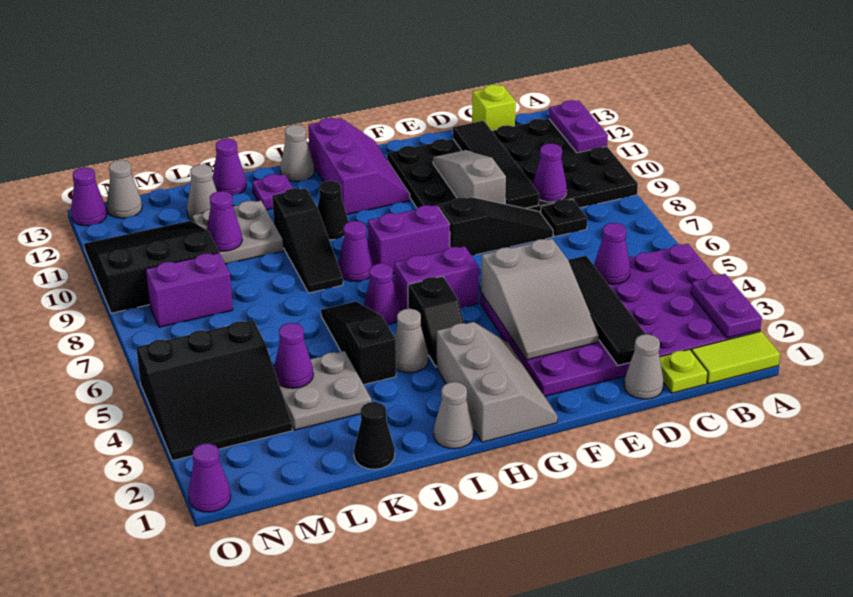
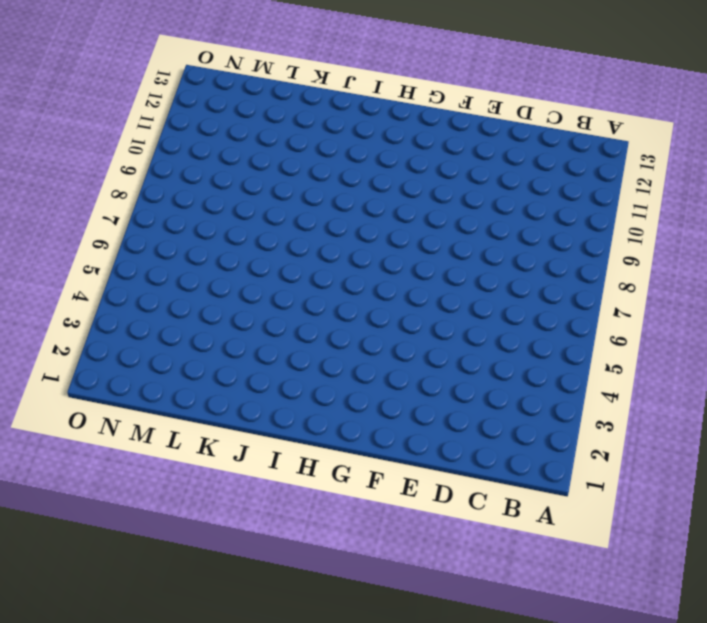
none -> lime tile A1:B1 level 1
none -> purple plate A2:F5 level 1
none -> black plate A9:F12 level 1
none -> lime plate C1 level 1

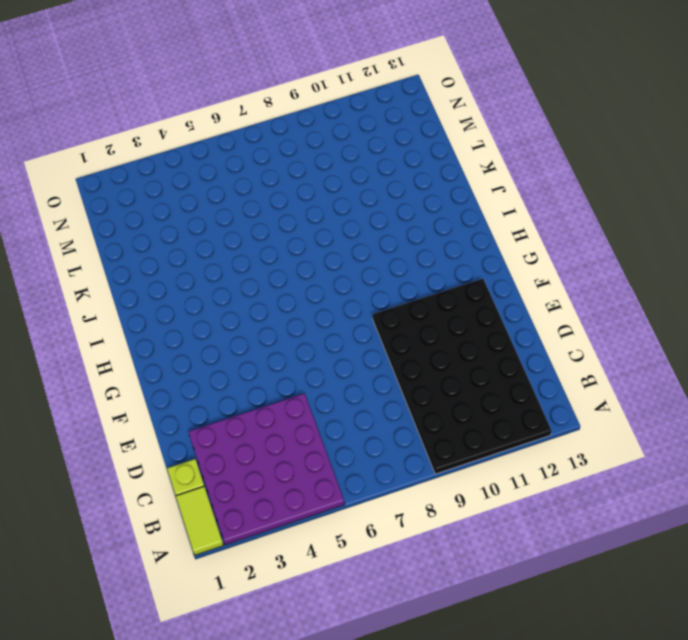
purple plate A2:D5 level 1 -> purple plate A2:F5 level 1
none -> black plate C8 level 1
none -> lime brick C13 level 1
none -> grey cone D1 level 1
none -> black slope D8:F8 level 1 top F

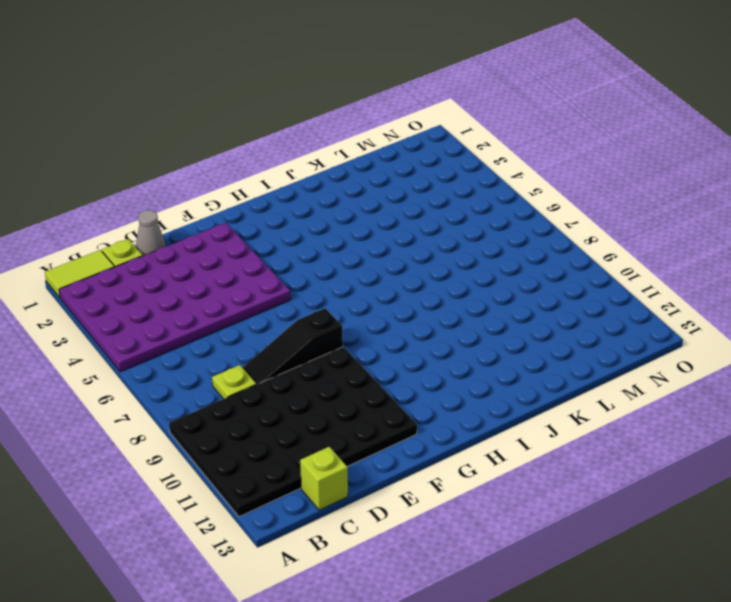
lime plate C8 level 1 -> black plate C8 level 1
none -> grey slope G1:H3 level 1 top H
none -> purple brick G6:H6 level 1
none -> purple brick G8:H8 level 1
none -> purple slope G11:H13 level 1 top H

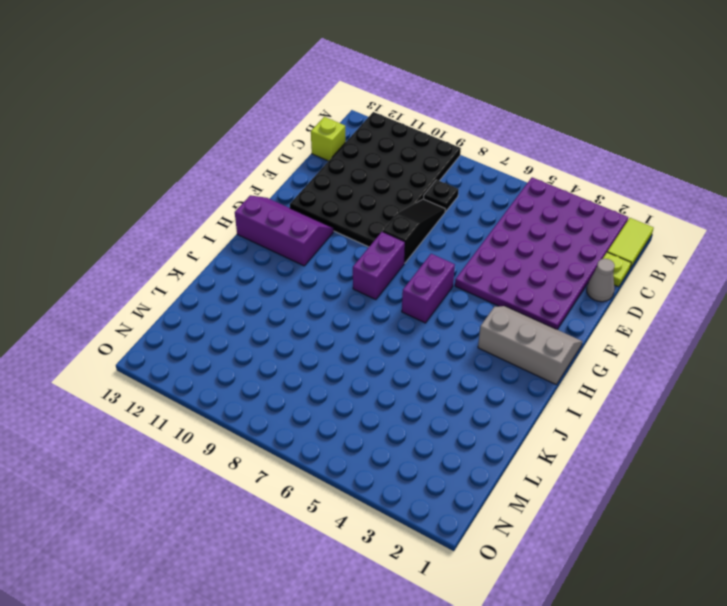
none -> black slope H4:H5 level 1 top 5
none -> grey cone I1 level 1
none -> grey cone I4 level 1
none -> purple cone I6 level 1

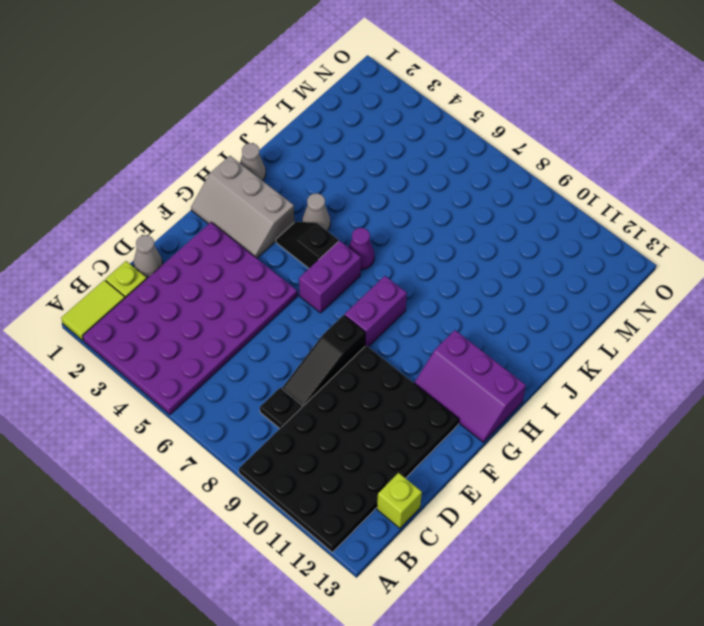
none -> purple cone I8 level 1
none -> black cone I10 level 1
none -> grey cone I13 level 1
none -> black slope J4:J6 level 1 top 4

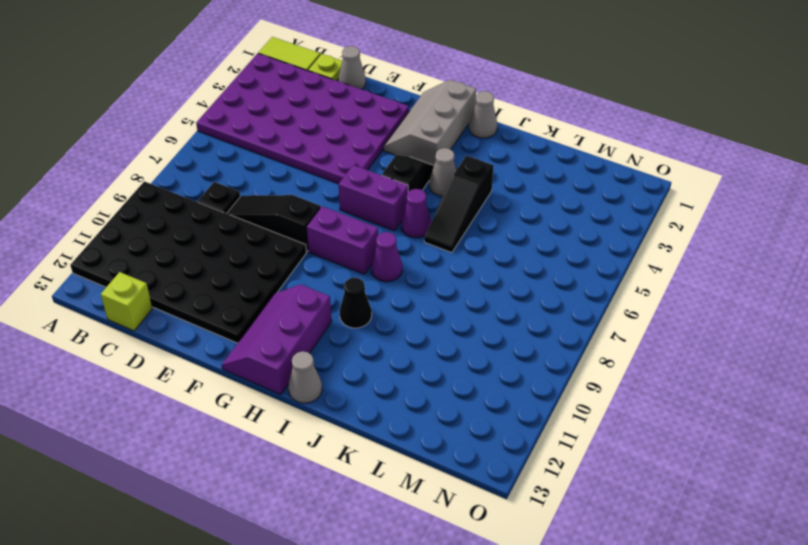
none -> black slope J8:J10 level 1 top 10
none -> purple plate J12 level 1
none -> black cone K1 level 1
none -> grey plate K3:L4 level 1

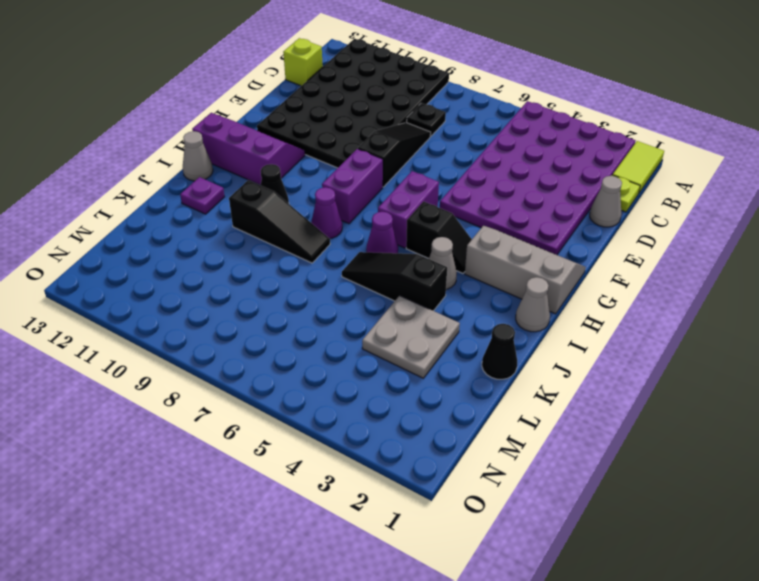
none -> grey plate K10:L11 level 1
none -> purple cone K13 level 1
none -> grey cone L12 level 1
none -> black slope M3:O5 level 1 top 5

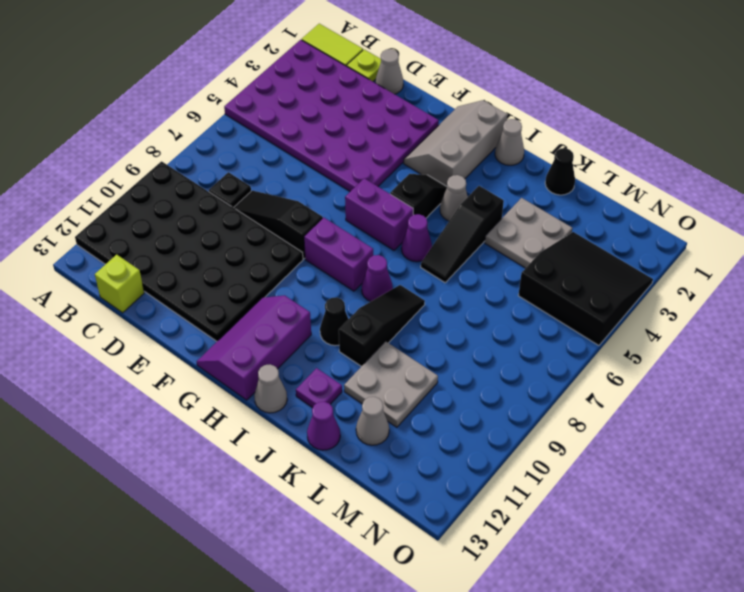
none -> purple brick M8:N8 level 1
none -> black slope M9:O11 level 1 top 9
none -> grey cone N13 level 1
none -> purple cone O1 level 1

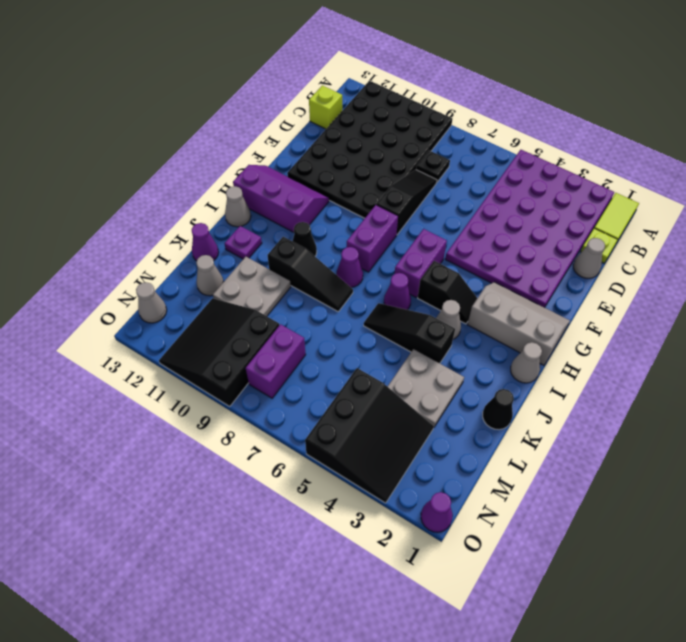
none -> purple cone O13 level 1
none -> purple plate A2:A3 level 2
none -> purple plate A11:A12 level 2
none -> purple cone C5 level 2

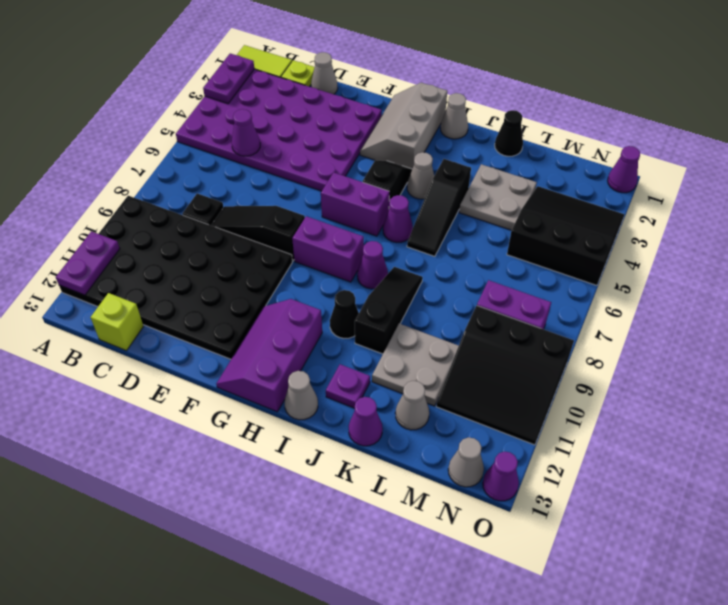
none -> purple cone C9 level 2
none -> black tile D2:D5 level 2
none -> black tile D9:D12 level 2
none -> grey slope E3:F5 level 2 top 5

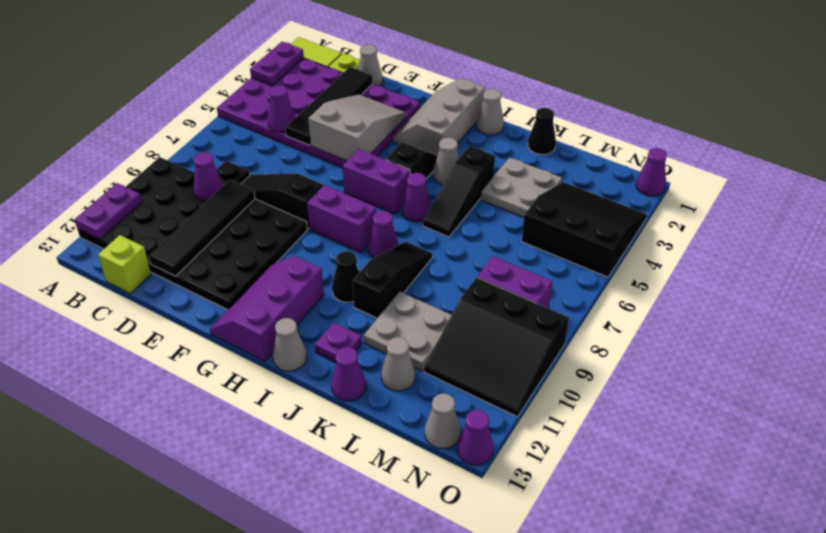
none -> grey slope E9:E11 level 2 top 9
none -> purple cone L4 level 2
none -> purple cone L10 level 2

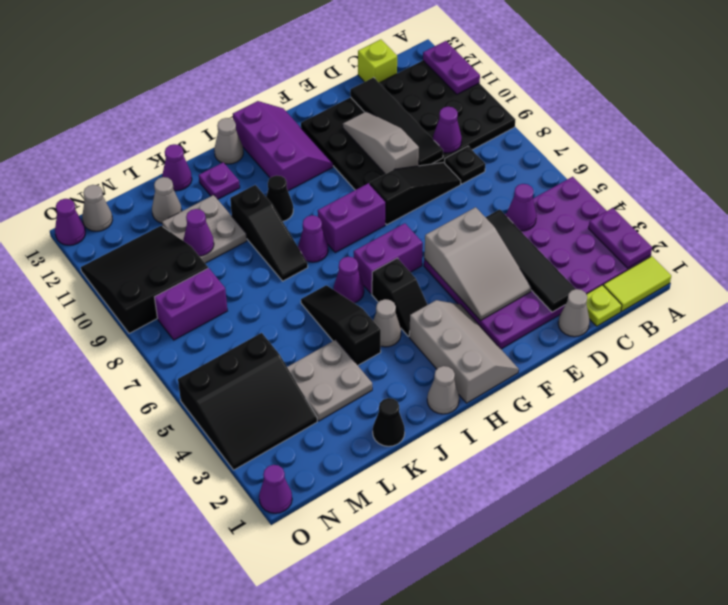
none -> purple cone L4 level 2

